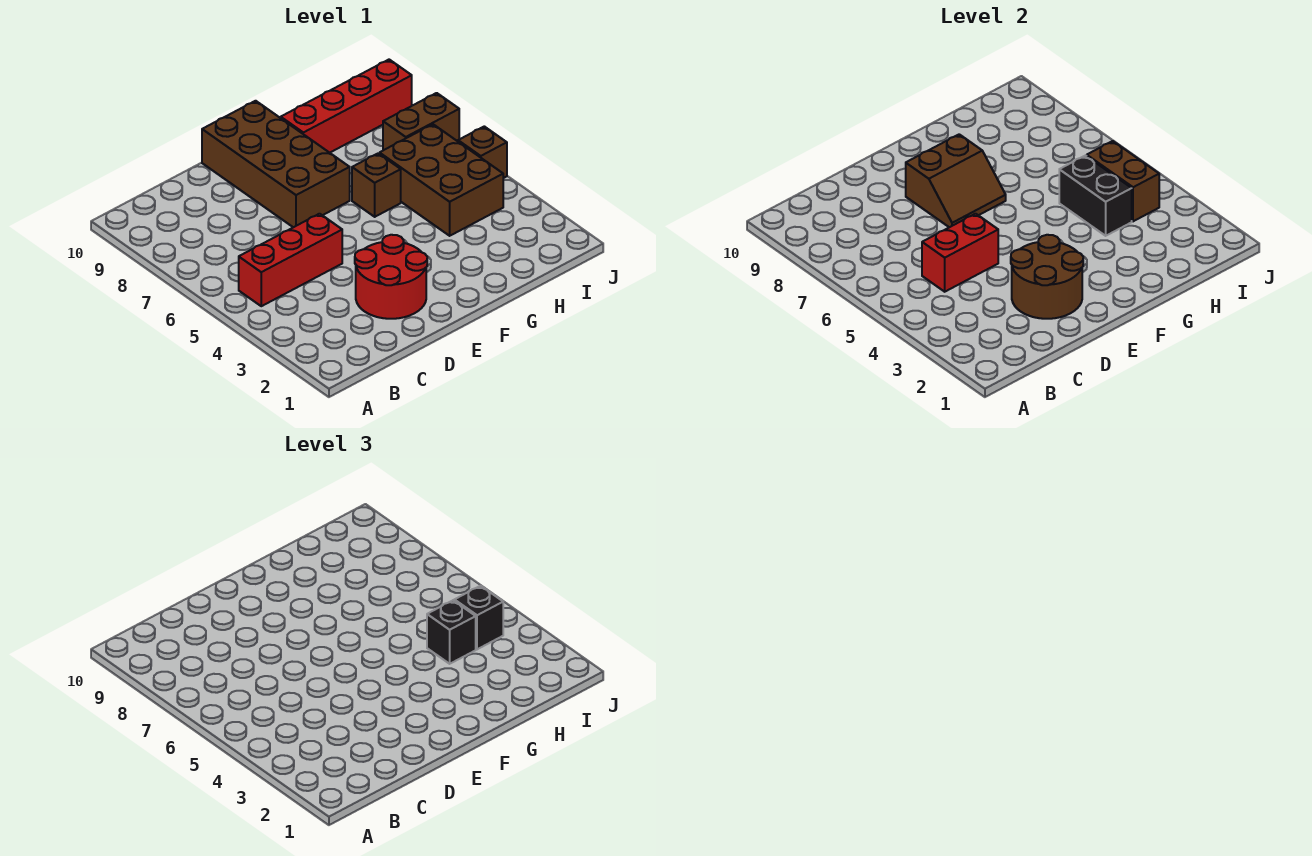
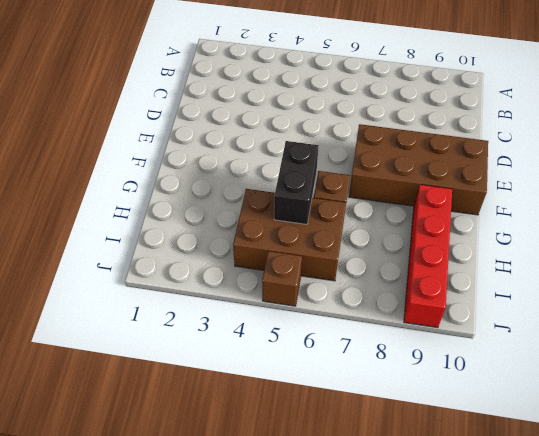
black brick G5:H5 level 2 -> black brick H4:H5 level 2
none -> red brick B5:D5 level 1
none -> red round brick D2:E3 level 1
none -> brown brick I7:J7 level 1

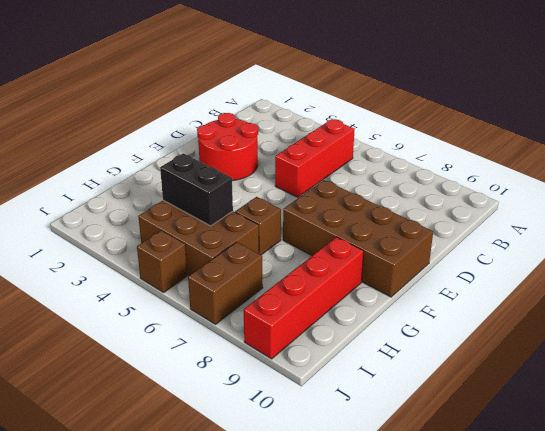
none -> red brick C5:D5 level 2
none -> brown round brick D2:E3 level 2
none -> brown slope E7:F8 level 2 top 8

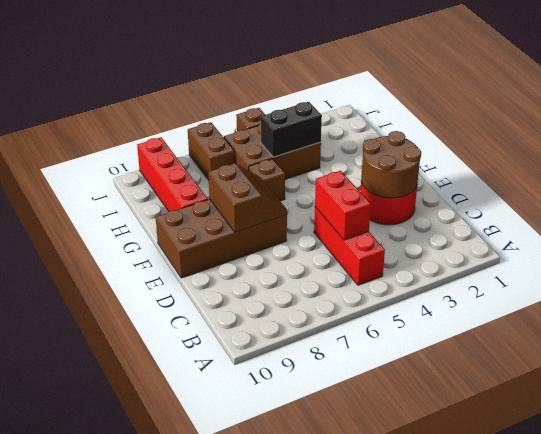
none -> brown brick I4:I5 level 2
none -> black brick H4 level 3
none -> black brick I4 level 3

